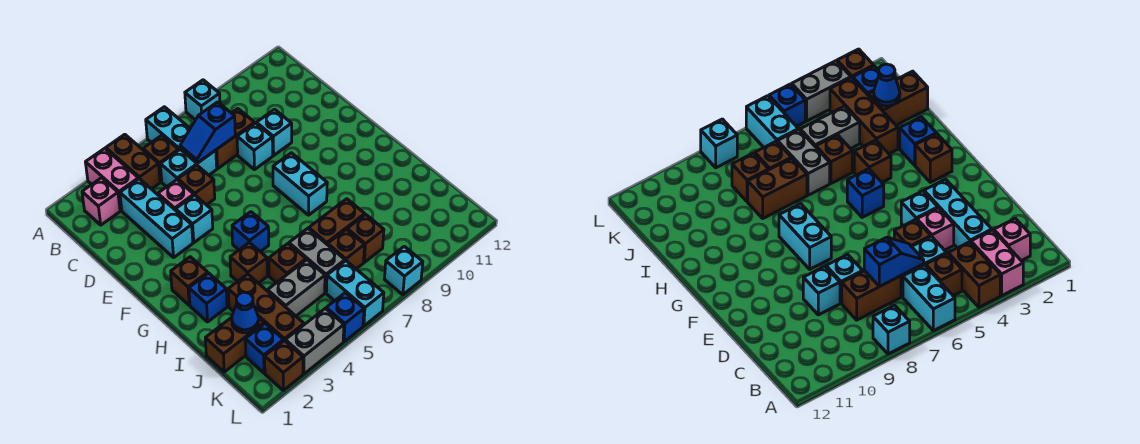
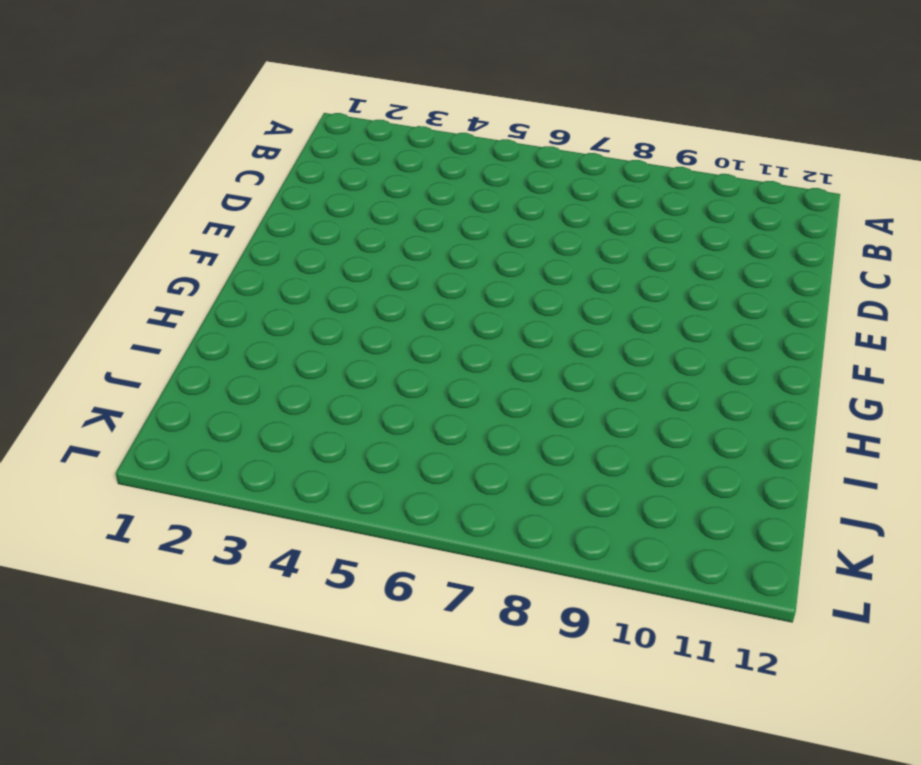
none -> pink brick A3:B3 level 1
none -> brown brick A4:B4 level 1
none -> cyan brick A6:B6 level 1
none -> cyan brick A8 level 1

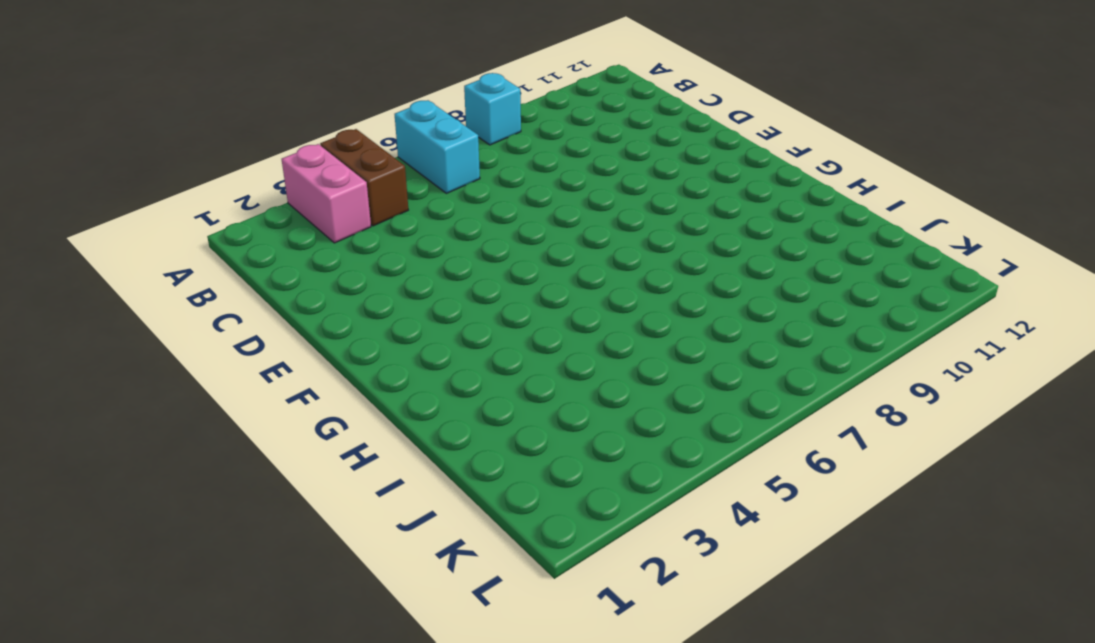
none -> pink brick B2 level 1
none -> brown brick B5 level 1
none -> cyan brick C3:E3 level 1
none -> cyan brick C5:C6 level 1

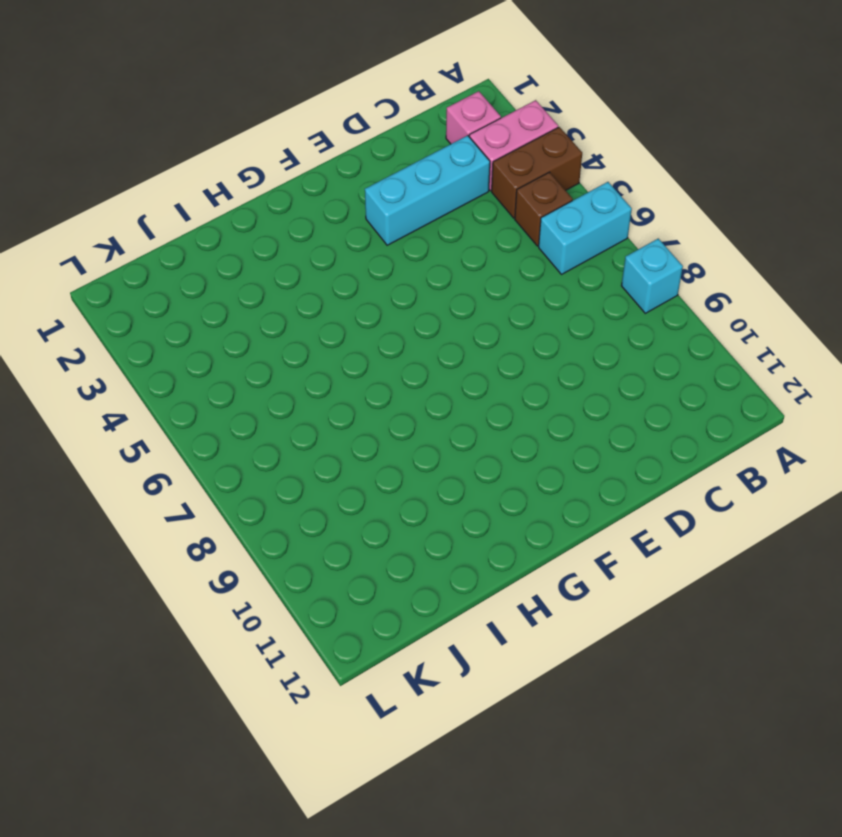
none -> cyan brick C5:C6 level 1
none -> brown brick C7:C8 level 1
none -> pink brick D4 level 1
none -> brown brick D5 level 1

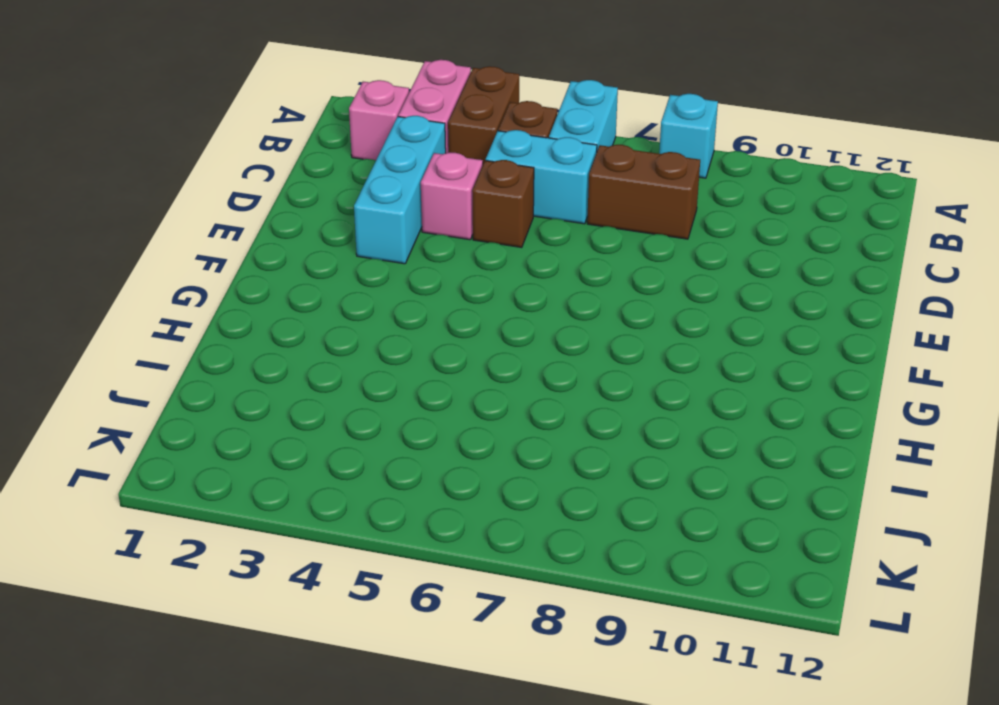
none -> cyan brick D8 level 1
none -> cyan brick D9 level 1
none -> cyan brick E4 level 1
none -> cyan brick F8:G8 level 1

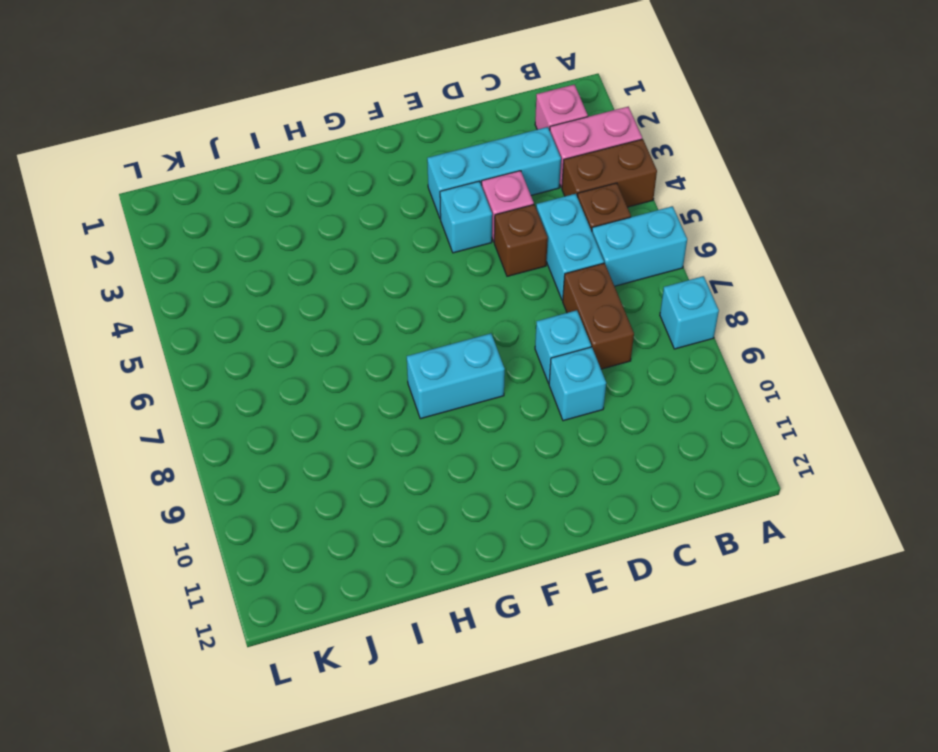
none -> brown brick G2 level 1
none -> blue brick G5 level 1
none -> blue brick H2 level 1
none -> brown brick H4 level 1

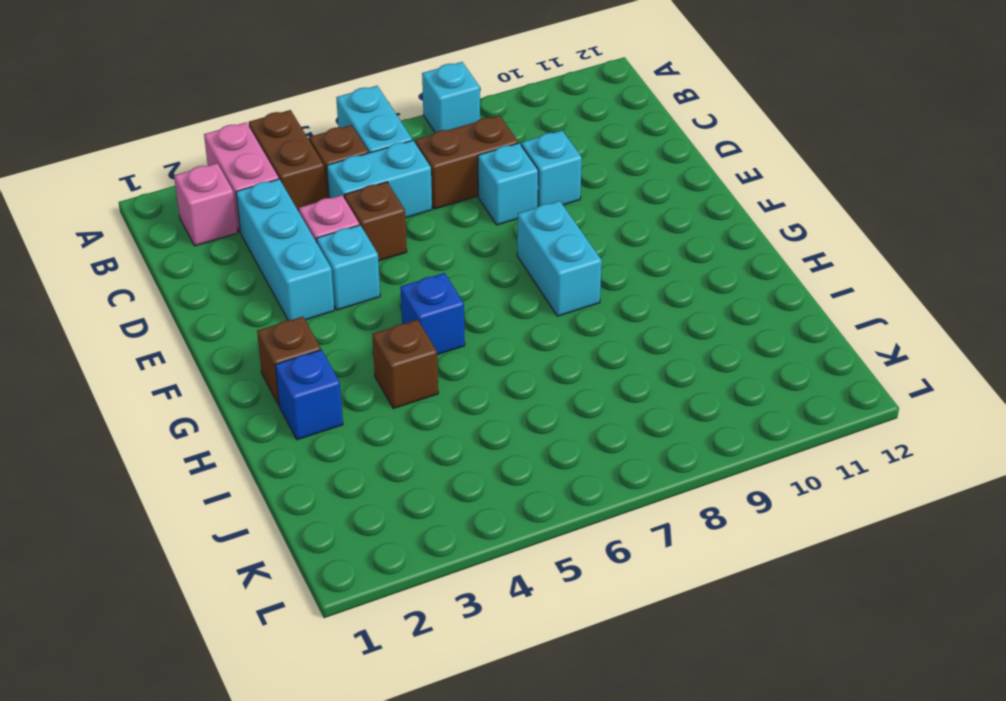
none -> brown brick I3:K3 level 1
none -> brown brick I5 level 1
none -> grey brick I6:J6 level 1
none -> brown brick I7:I8 level 1

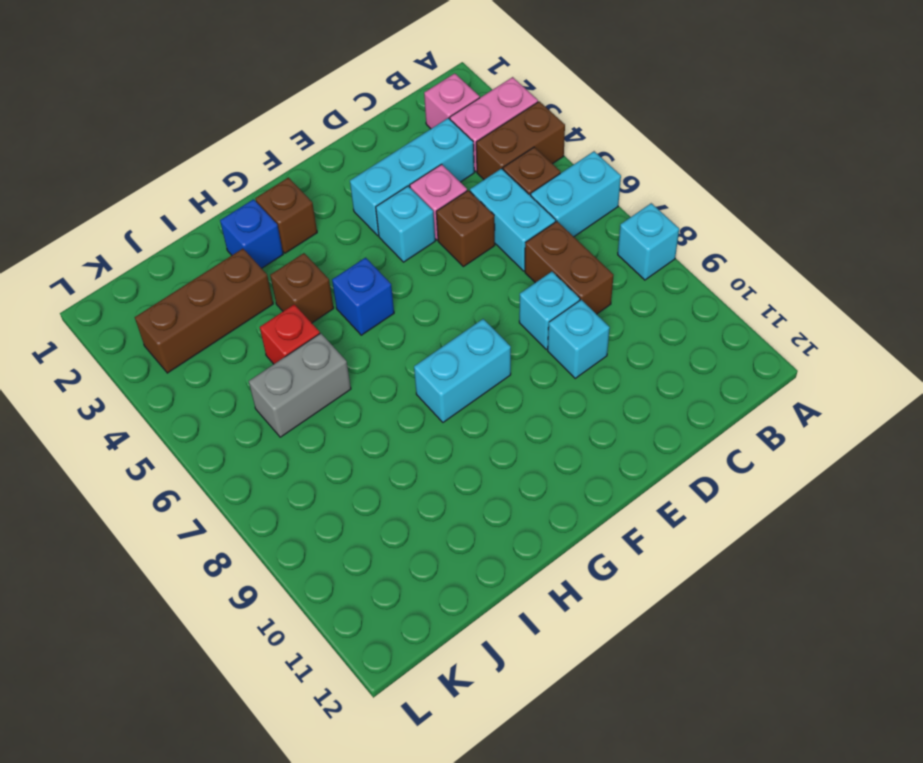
red brick I5 level 1 -> brown brick I5 level 1
none -> brown brick I7:I8 level 1
none -> brown brick J1:J2 level 1
none -> grey brick J4:J5 level 1
none -> brown brick J7 level 1

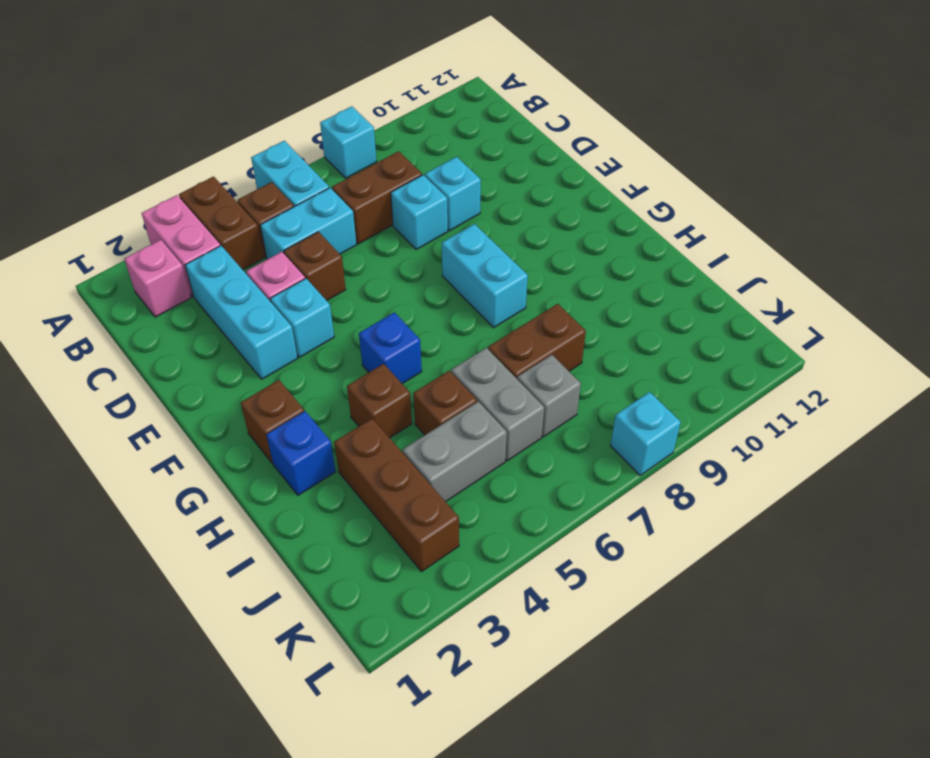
grey brick J7 level 1 -> brown brick J7 level 1
none -> brown brick J1:J2 level 1
none -> brown brick J8 level 1
none -> blue brick K2 level 1
none -> cyan brick K6:L6 level 1

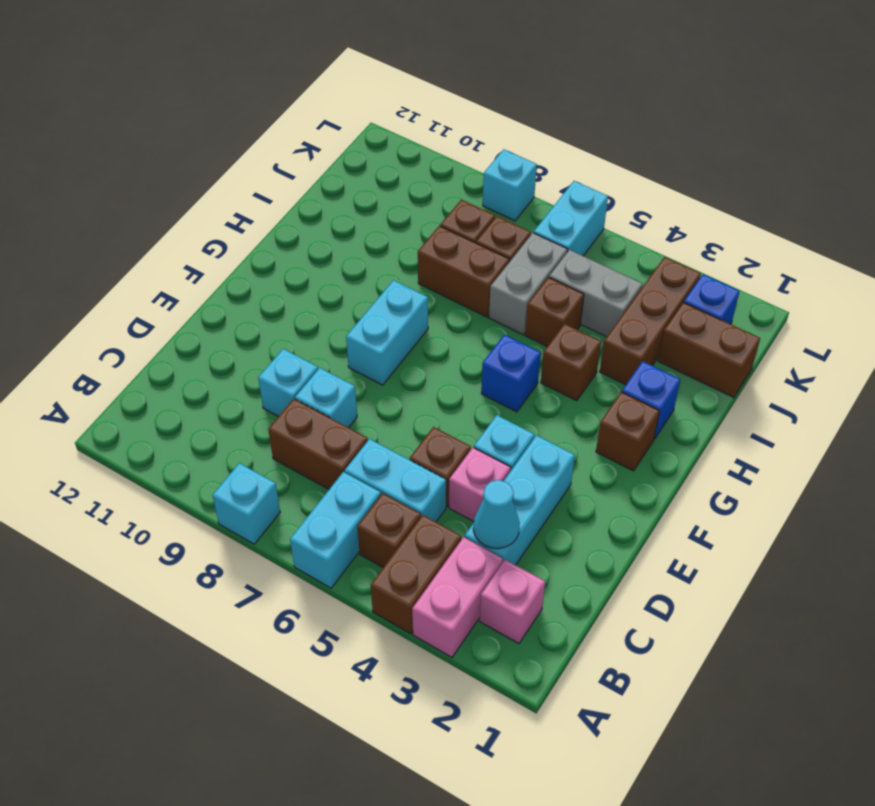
cyan cone C3 level 2 -> none
none -> brown brick L2 level 1
none -> grey brick L3:L4 level 1
none -> blue brick L5 level 1
none -> blue slope C6:C7 level 2 top 7

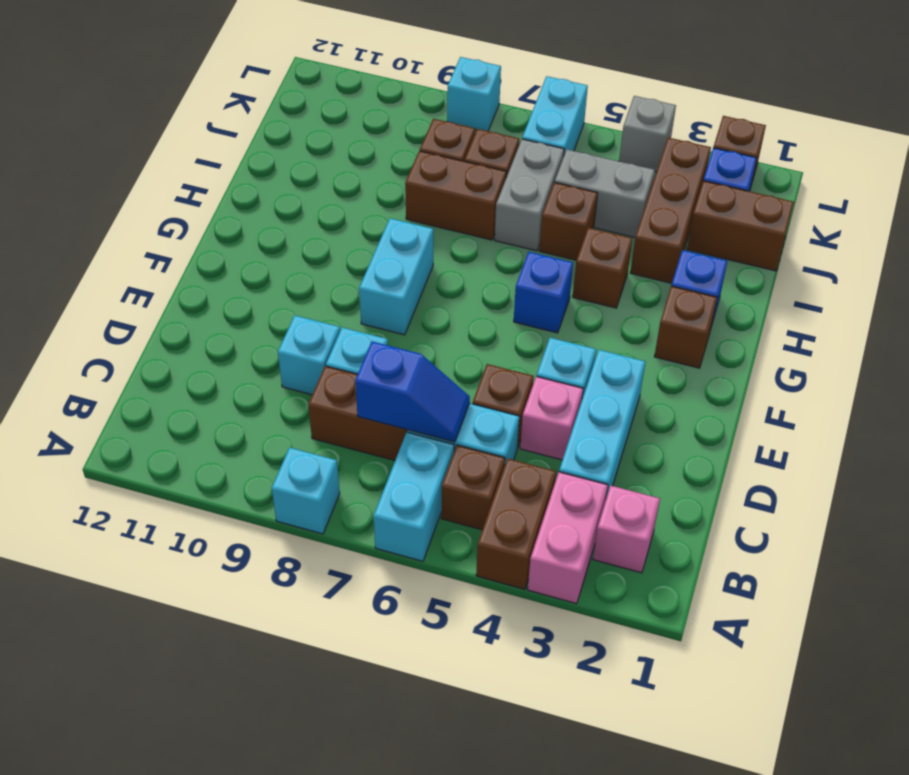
grey brick L4 level 1 -> grey brick L3:L4 level 1
none -> blue brick L5 level 1
none -> blue cone J2 level 2

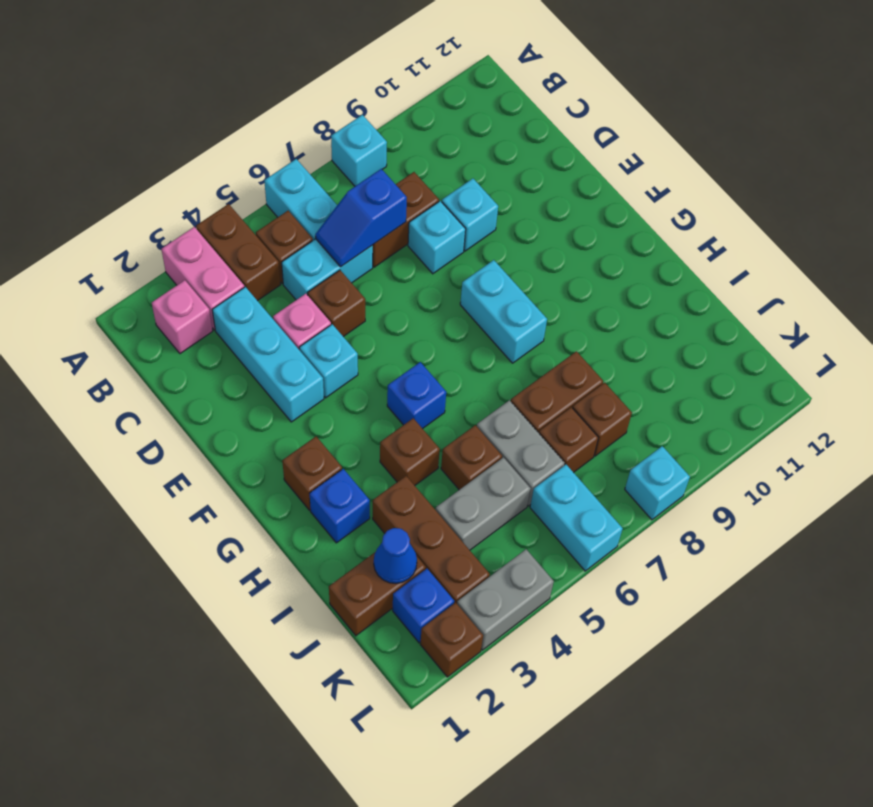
none -> blue brick L5 level 1

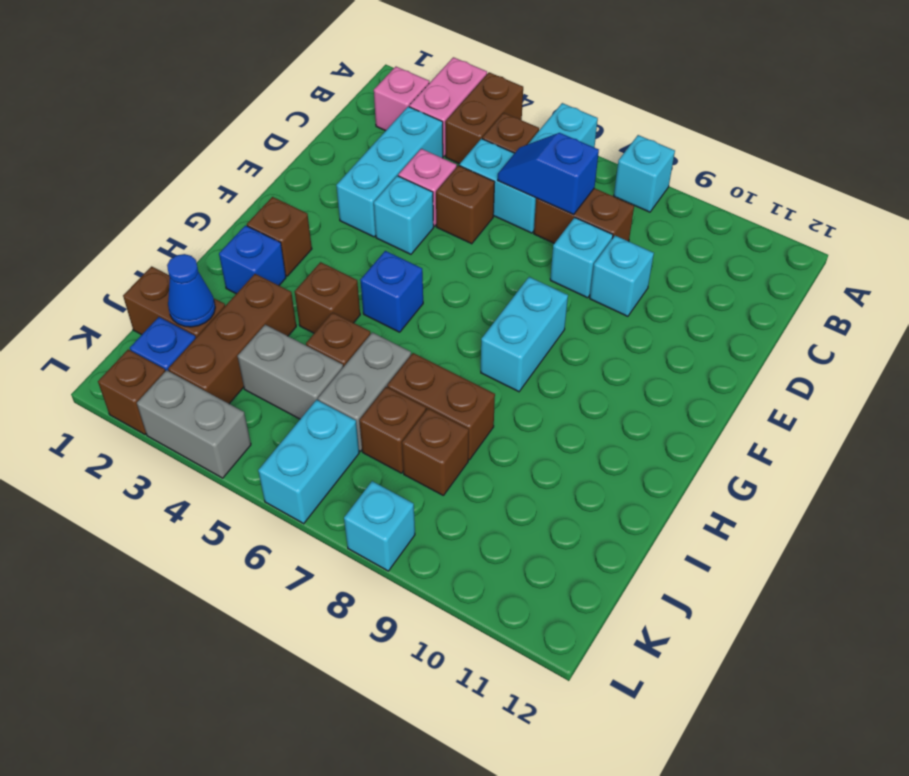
none -> blue brick L5 level 1

